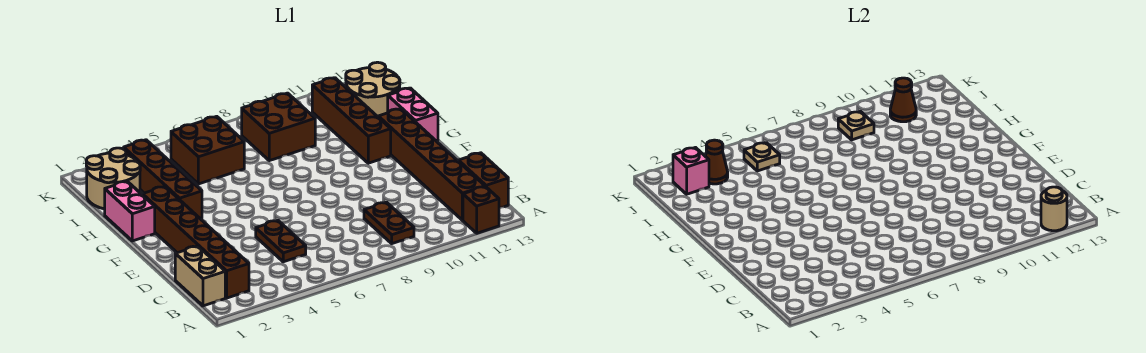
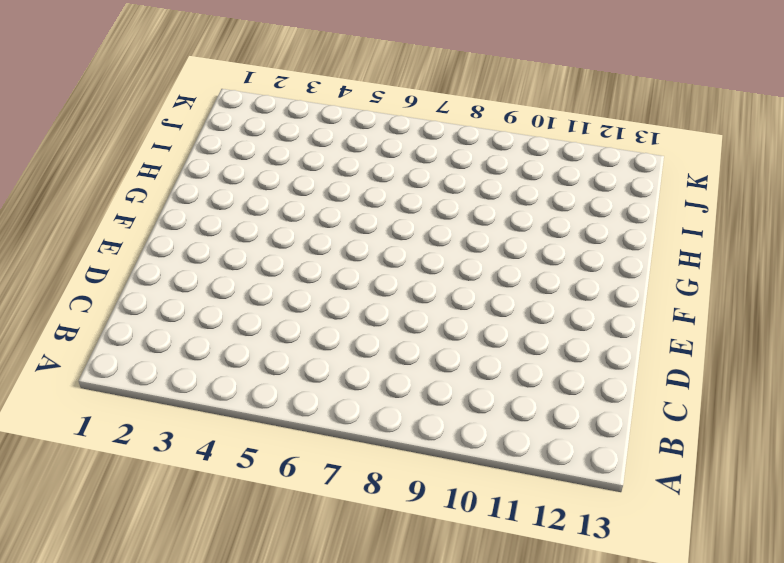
none -> brown brick A12 level 1
none -> tan brick B1:C1 level 1
none -> brown brick B2:G2 level 1

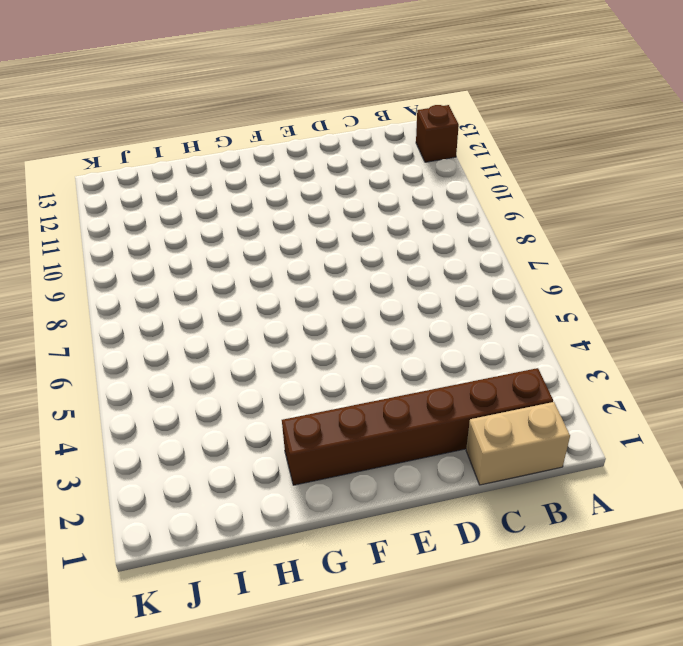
none -> brown plate B9:C9 level 1
none -> brown brick B12:G12 level 1
none -> brown brick B13:C13 level 1

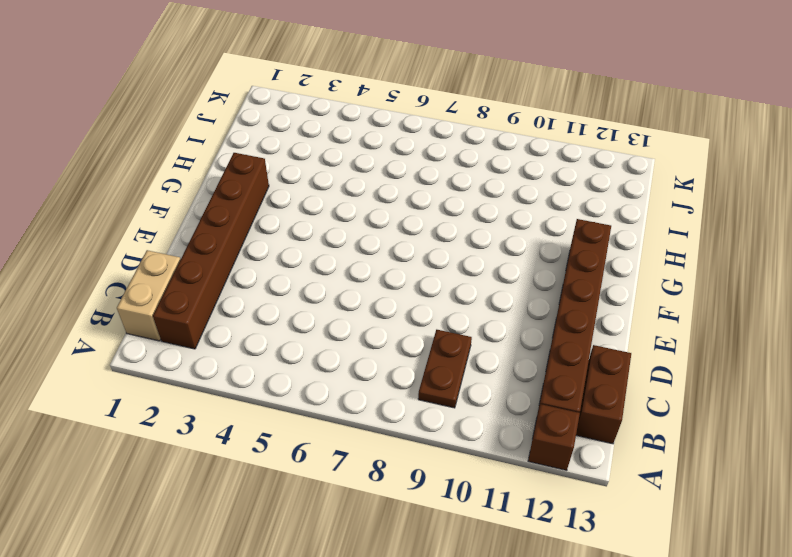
none -> brown plate C5:D5 level 1
none -> pink brick G1:H1 level 1
none -> brown brick G3:J3 level 1

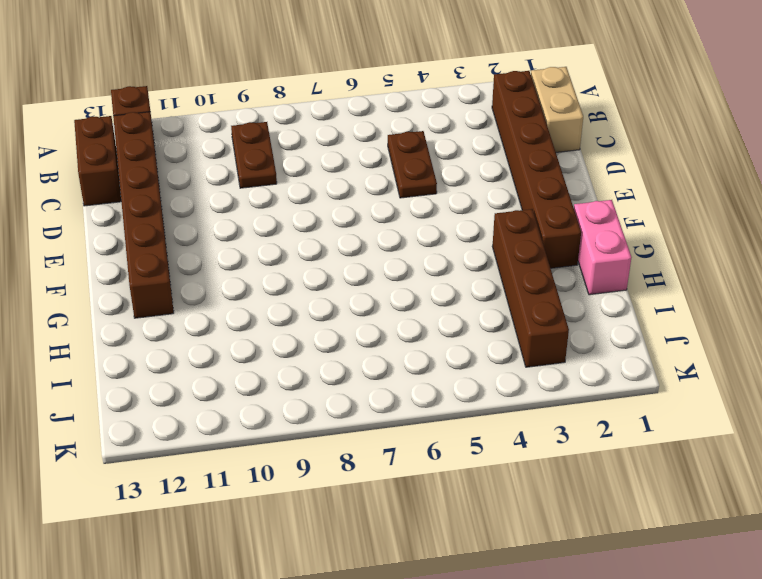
none -> brown brick G11:J11 level 1
none -> pink brick G13:H13 level 1
none -> tan round brick I1:J2 level 1

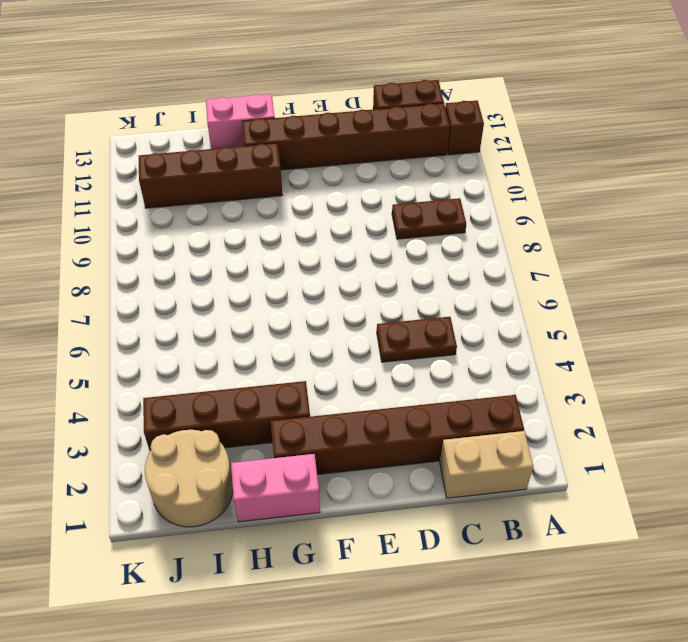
none -> brown brick I5:J6 level 1
none -> brown brick I8:J9 level 1
none -> tan round brick I12:J13 level 1

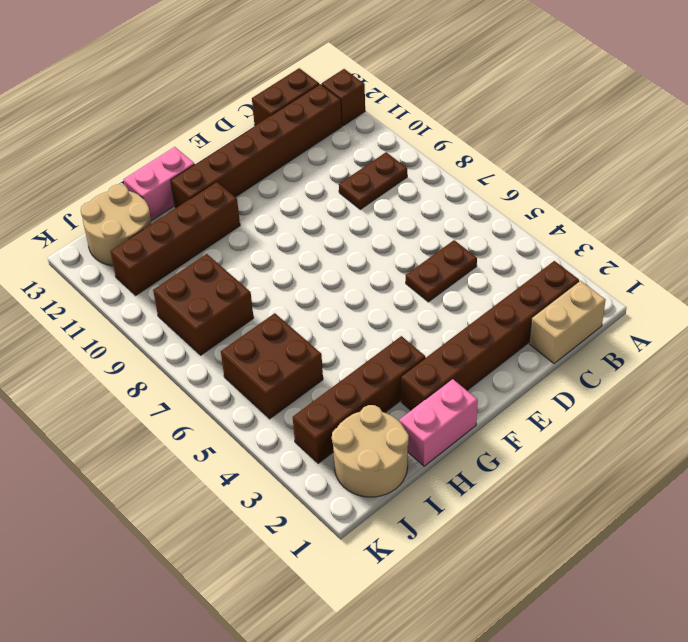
none -> tan round brick A12 level 2
none -> pink brick J2 level 2
none -> brown cone J3 level 2

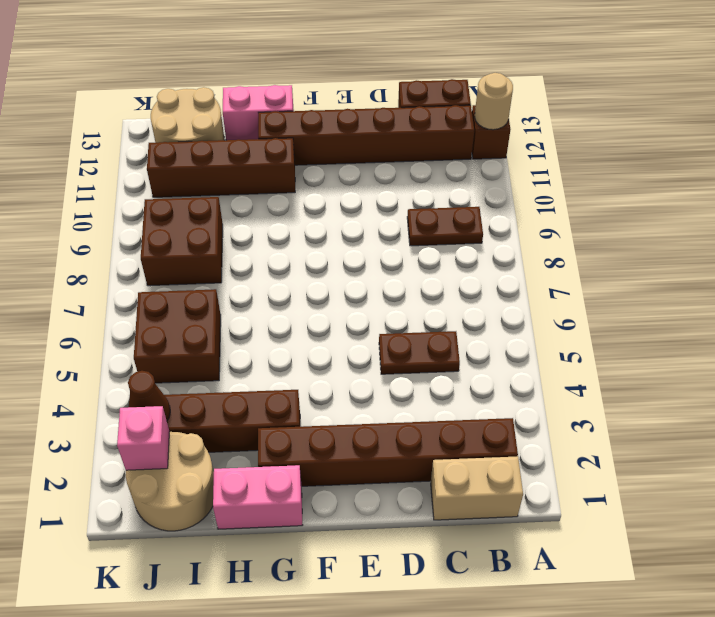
none -> tan plate J5 level 2
none -> tan plate J9 level 2
none -> brown cone J11 level 2

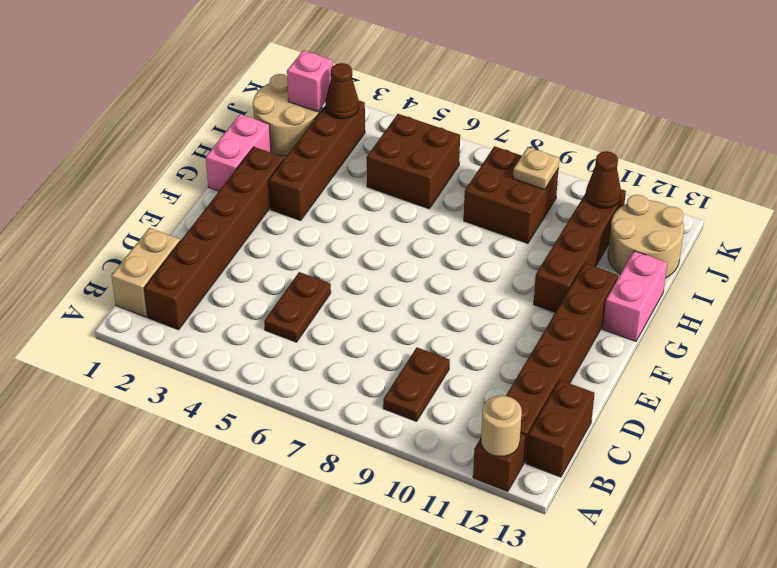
none -> tan plate J5 level 2

